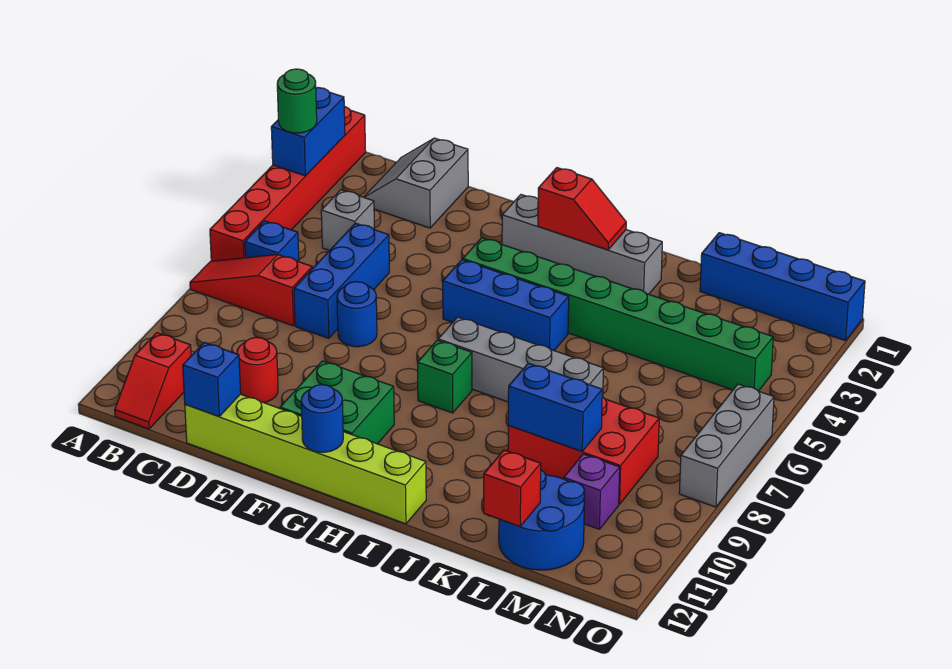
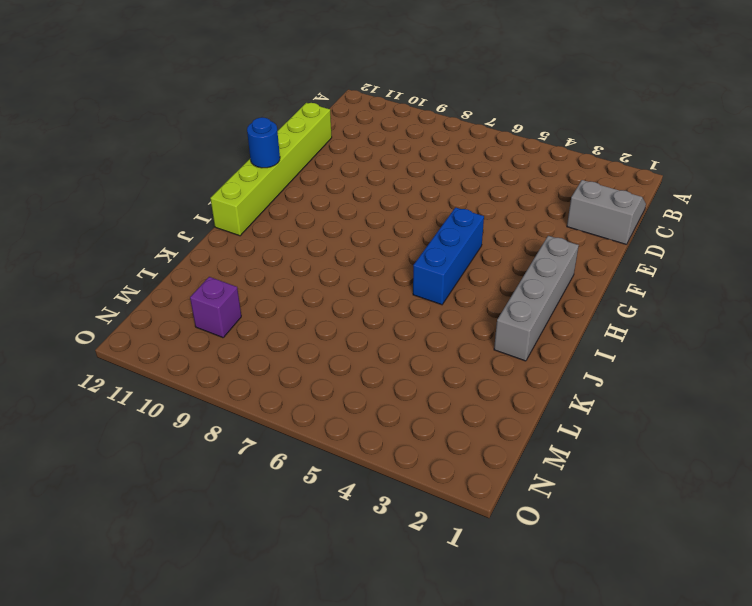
none -> red brick A1:A6 level 1
none -> red slope A7:C7 level 1 top C
none -> blue brick B6 level 1

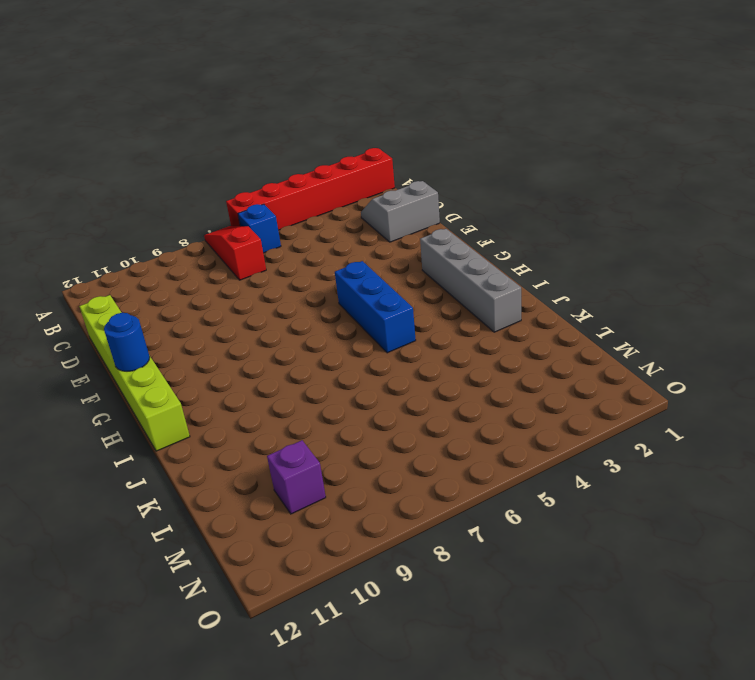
none -> red slope B11:B12 level 1 top 11
none -> grey brick C4 level 1
none -> blue brick D5:D7 level 1

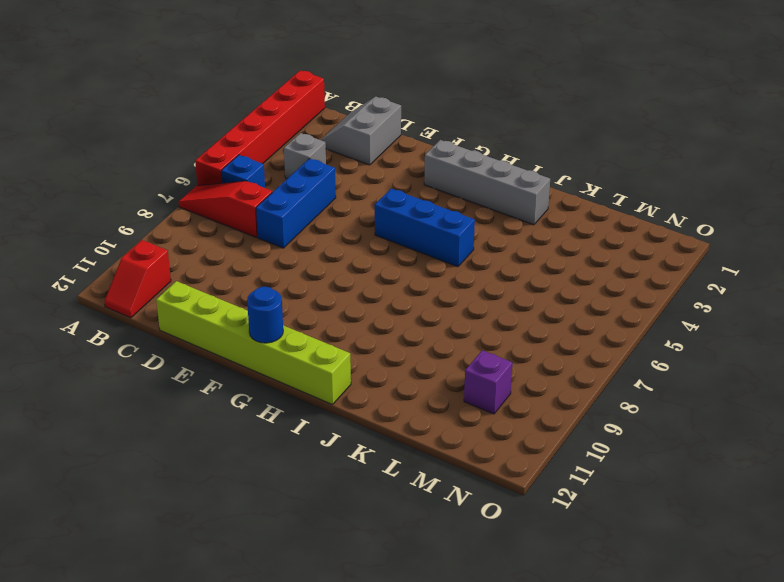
none -> red round brick D10 level 1
none -> blue round brick E7 level 1
none -> green brick F10:G11 level 1

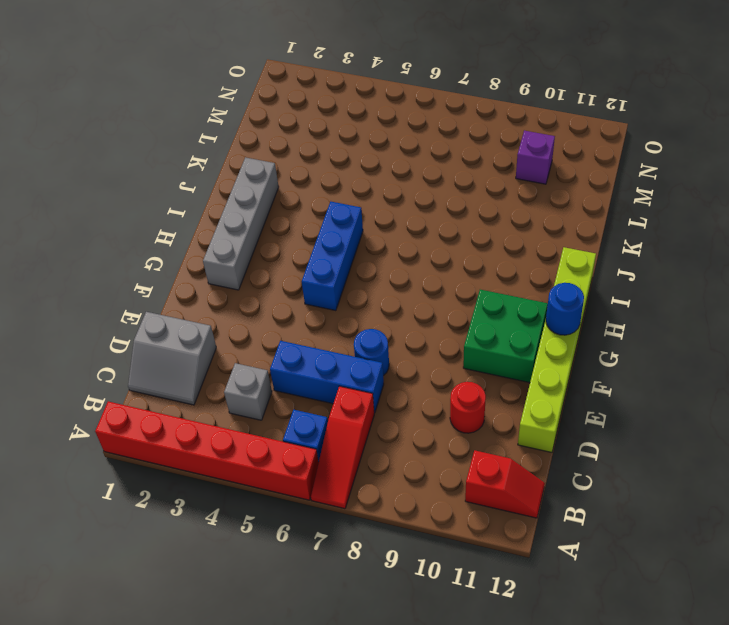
none -> green brick G4:N4 level 1
none -> grey brick H7:K7 level 1
none -> green brick H8 level 1

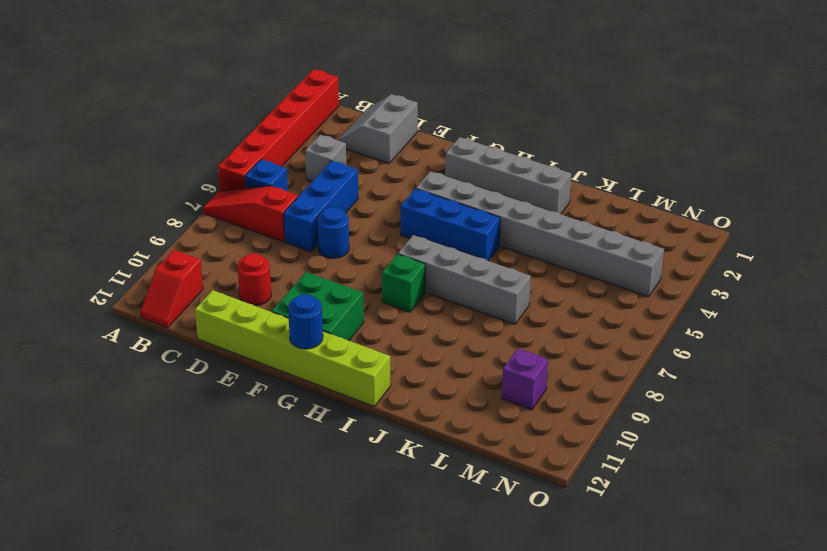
grey brick G4:N4 level 1 -> green brick G4:N4 level 1
none -> red brick K8:M9 level 1
none -> blue brick L1:O1 level 1
none -> blue round brick L11:M12 level 1

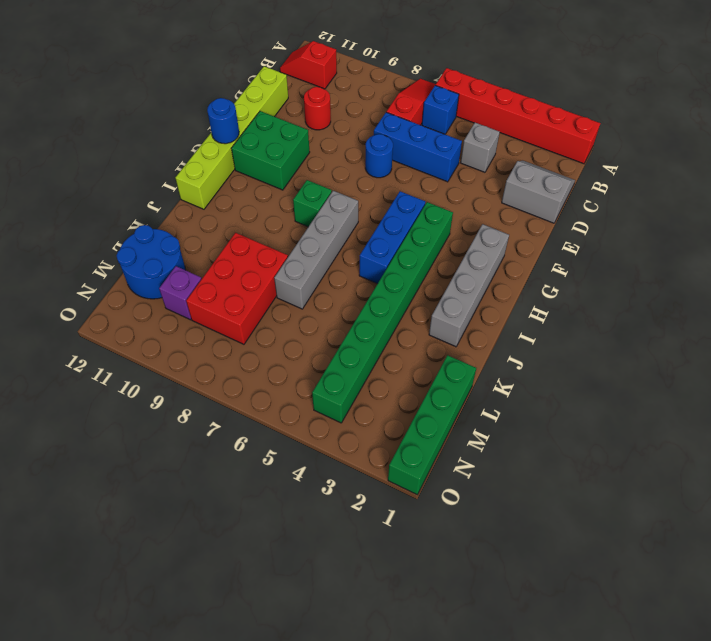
green brick L1:O1 level 1 -> blue brick L1:O1 level 1
none -> grey brick O6:O8 level 1
none -> blue brick A2:A3 level 2
none -> blue brick D12 level 2

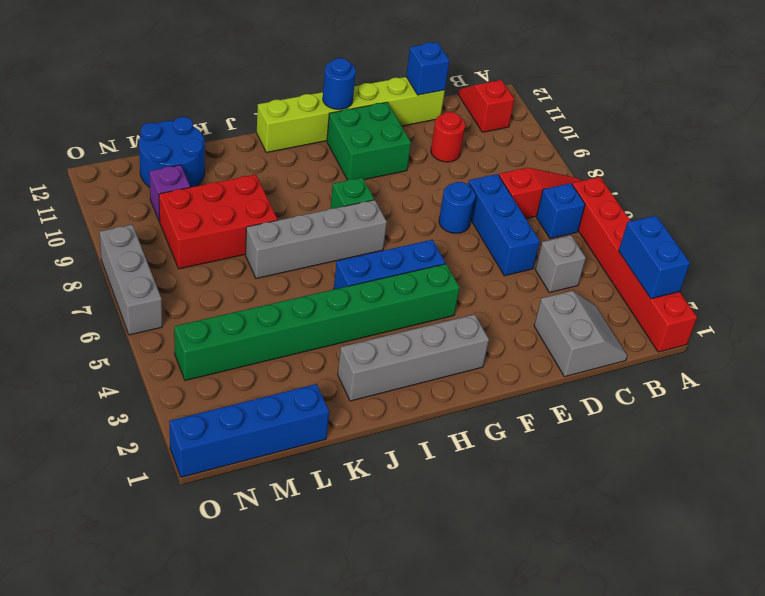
none -> red slope H2:I2 level 2 top H
none -> blue brick K9:L9 level 2
none -> red brick L12 level 2

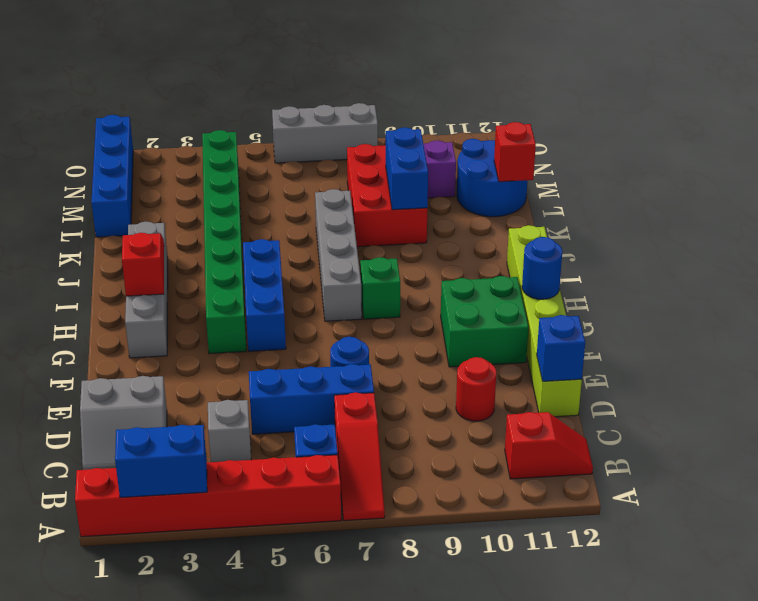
none -> green round brick A3 level 3

